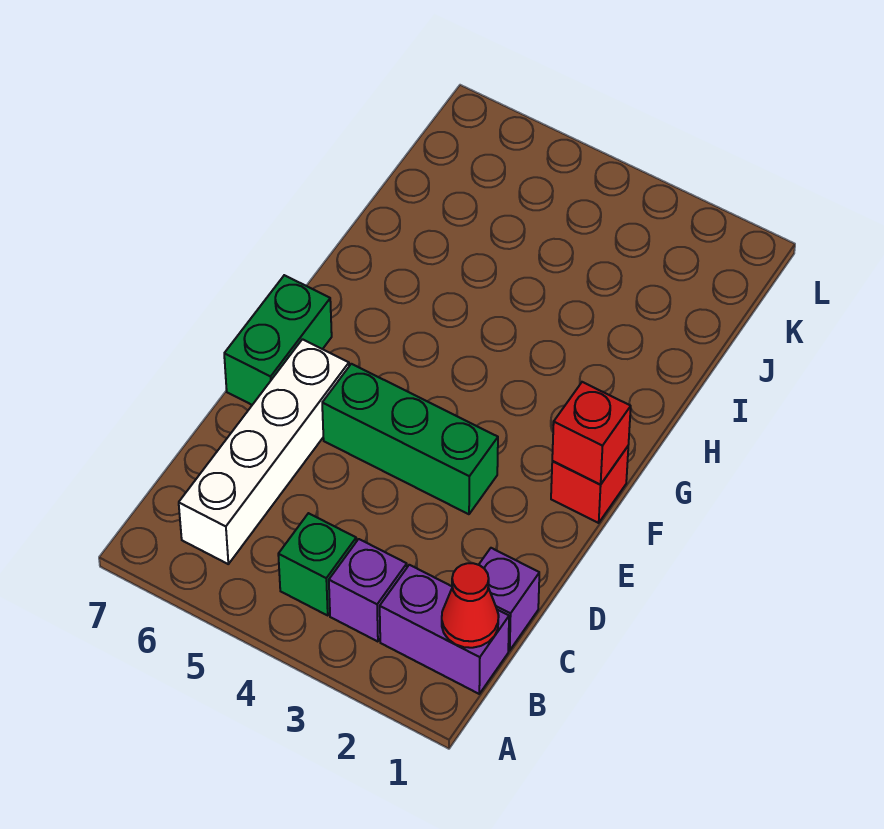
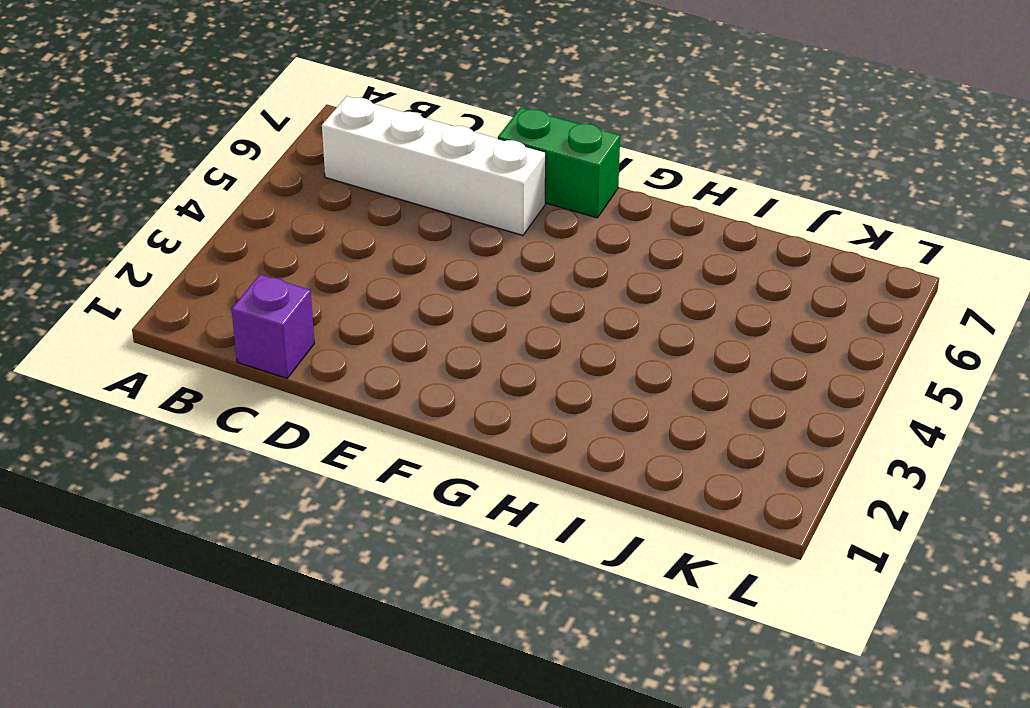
none -> purple brick B1:B2 level 1
none -> purple brick B3 level 1

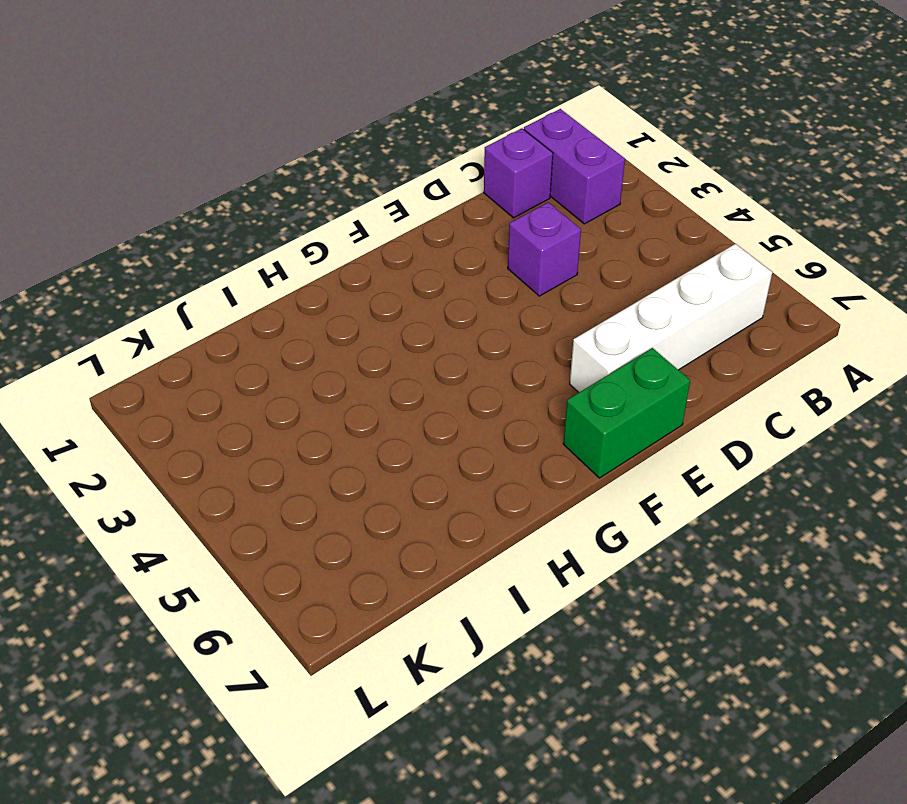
purple brick D3 level 1 -> purple brick B3 level 1
none -> green brick B4 level 1
none -> green brick E3:E5 level 1

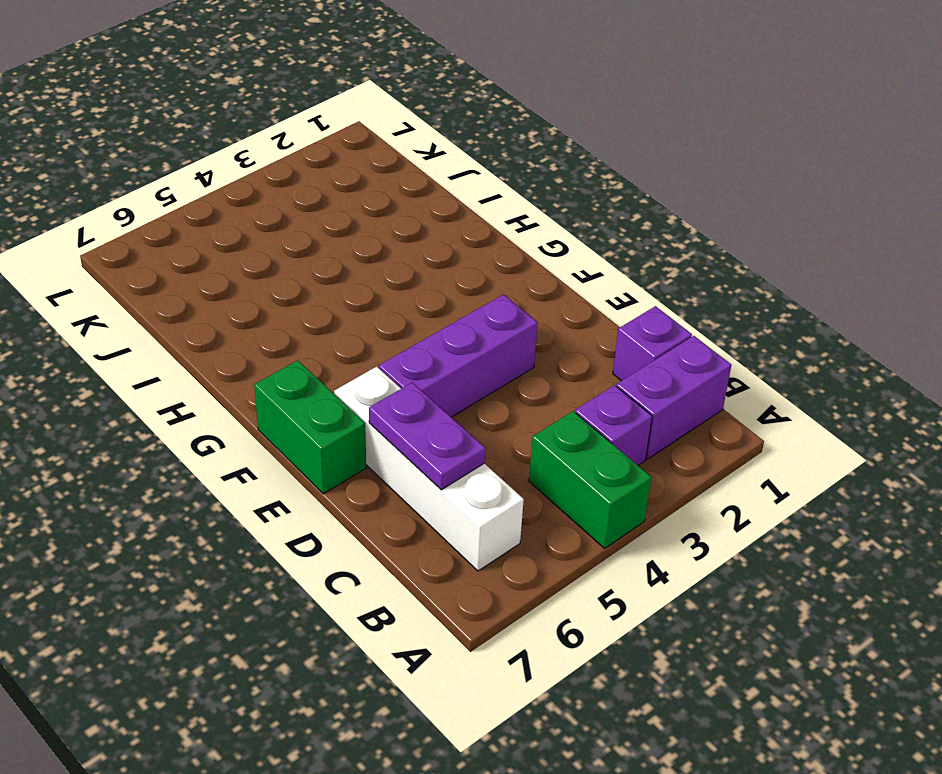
green brick A4:B4 level 1 -> green brick B4 level 1
purple plate C6:D6 level 2 -> none
purple brick E3:E5 level 1 -> green brick E3:E5 level 1
none -> red brick F1 level 1
none -> red cone B1 level 2

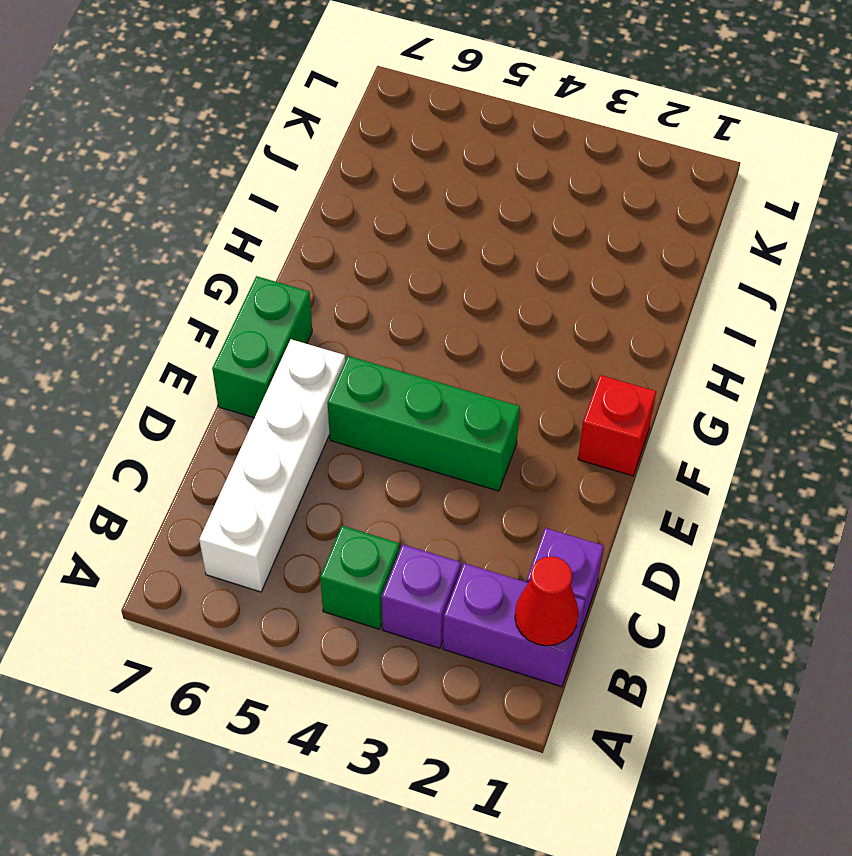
none -> red brick F1 level 2

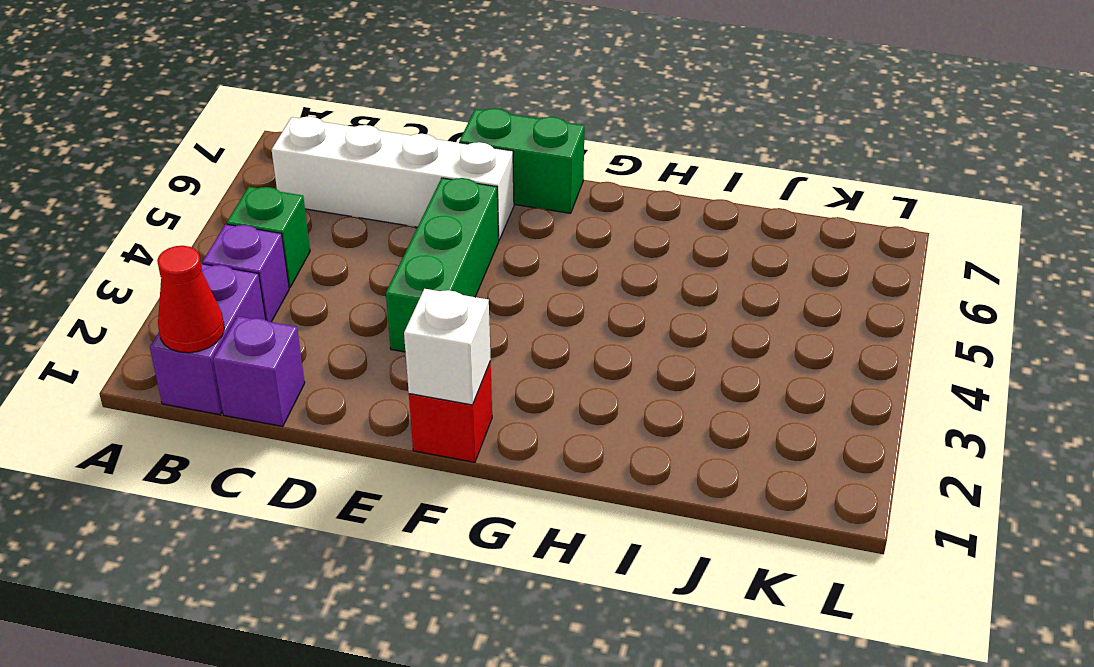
white brick F1 level 2 -> red brick F1 level 2

